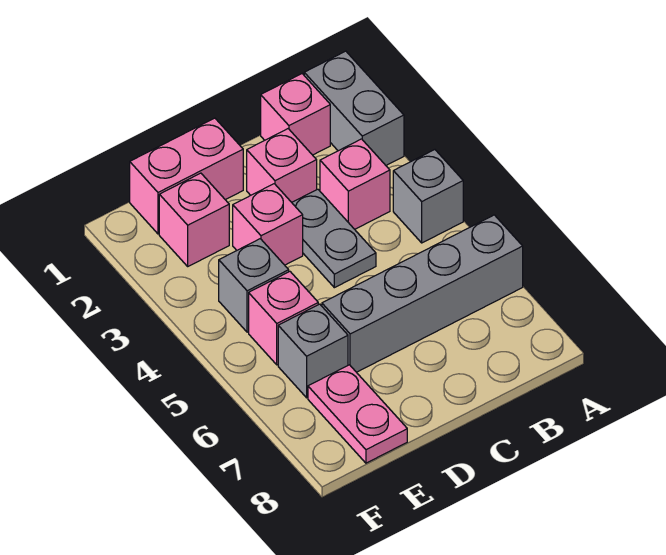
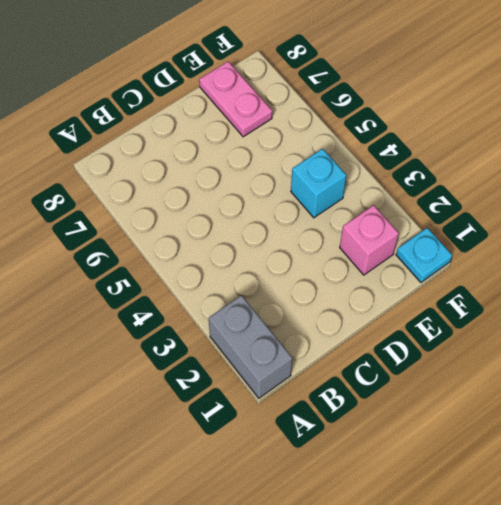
cyan brick E4 level 1 -> grey brick E4 level 1
cyan plate F1 level 1 -> none
none -> grey brick A4 level 1
none -> grey brick A6:D6 level 1
none -> pink brick B1 level 1

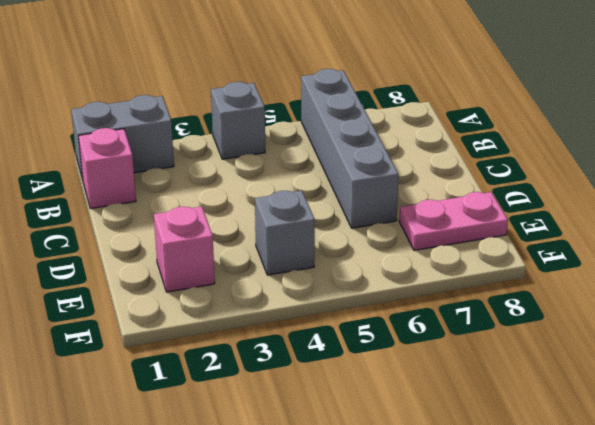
none -> pink brick B3 level 1
none -> pink brick C2 level 1
none -> grey plate C3:C4 level 1

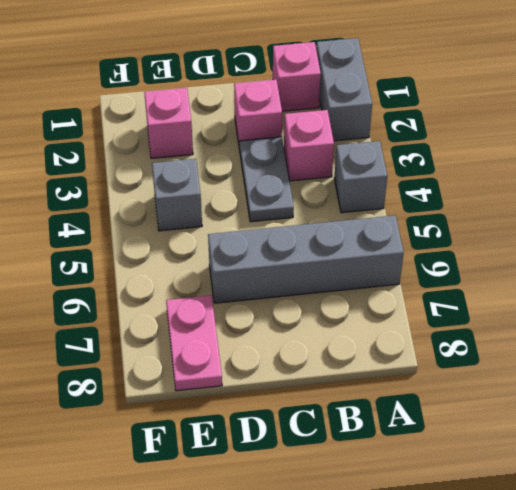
none -> pink brick D1:E1 level 1
none -> pink brick D3 level 1
none -> pink brick E5 level 1

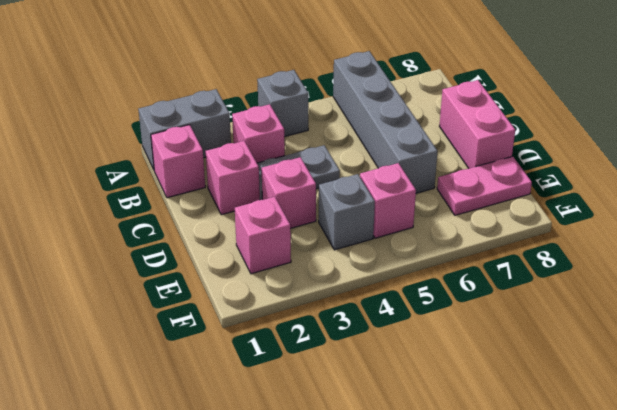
pink brick C8:D8 level 1 -> pink brick D1:E1 level 1
none -> grey brick E6 level 1

